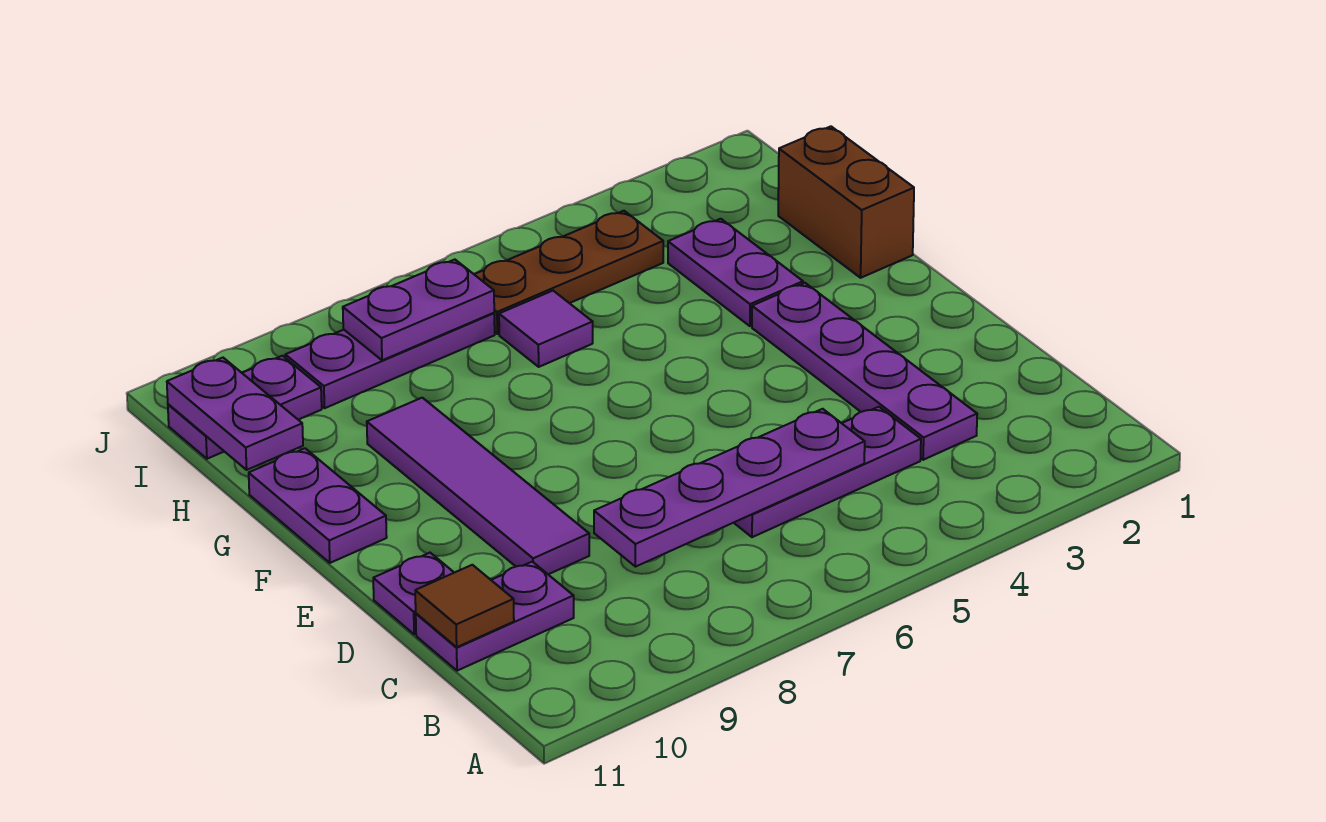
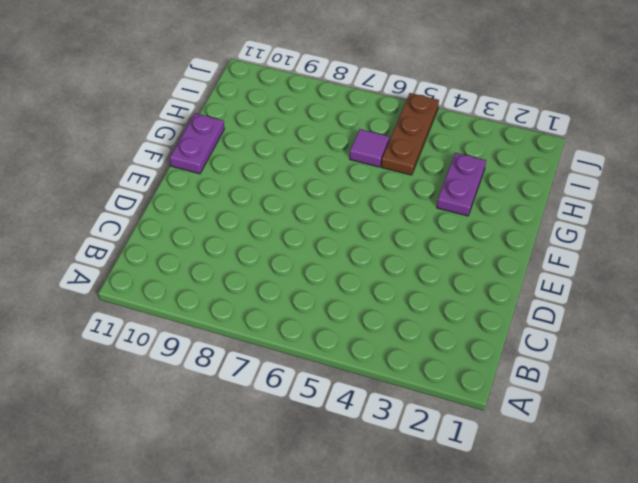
brown plate H5:J5 level 1 -> brown plate I4:I6 level 1
none -> purple plate C3:F3 level 1
none -> purple plate C4:C6 level 1
none -> purple plate C10:C11 level 1

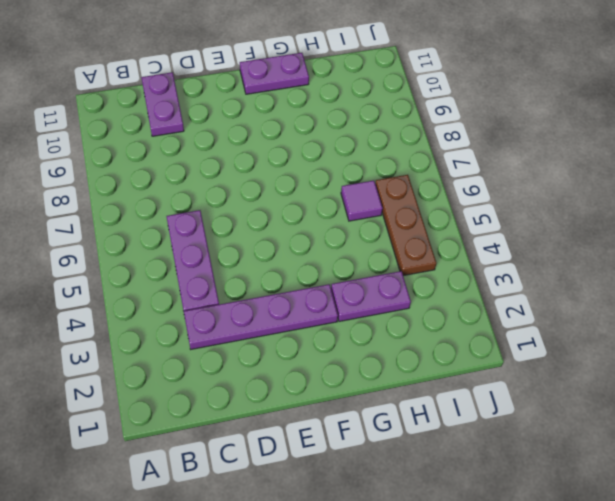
none -> purple tile D9:G9 level 1
none -> purple plate D11 level 1
none -> brown brick G1:H1 level 1

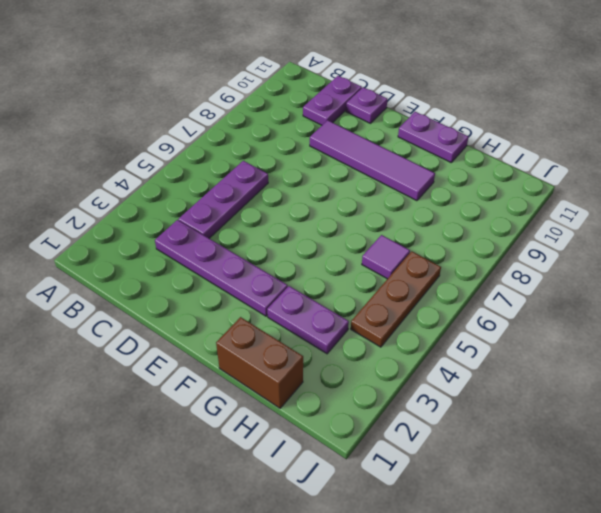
none -> purple plate I7:I9 level 1
none -> purple plate I10:I11 level 1
none -> purple plate C5:C8 level 2

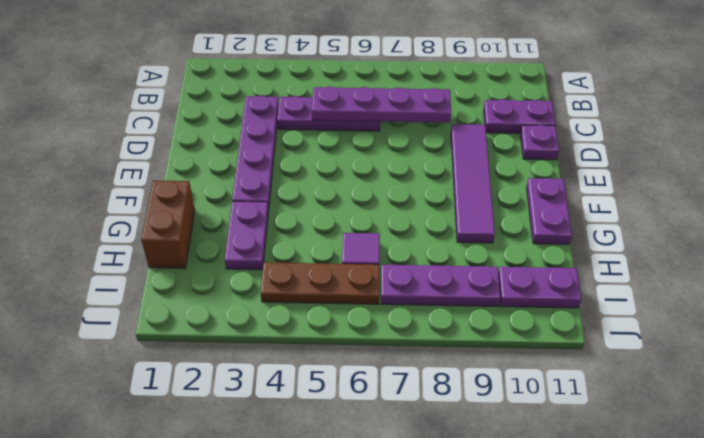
none -> brown tile C11 level 2
none -> purple plate H11:I11 level 2
none -> purple plate I7:I8 level 2

